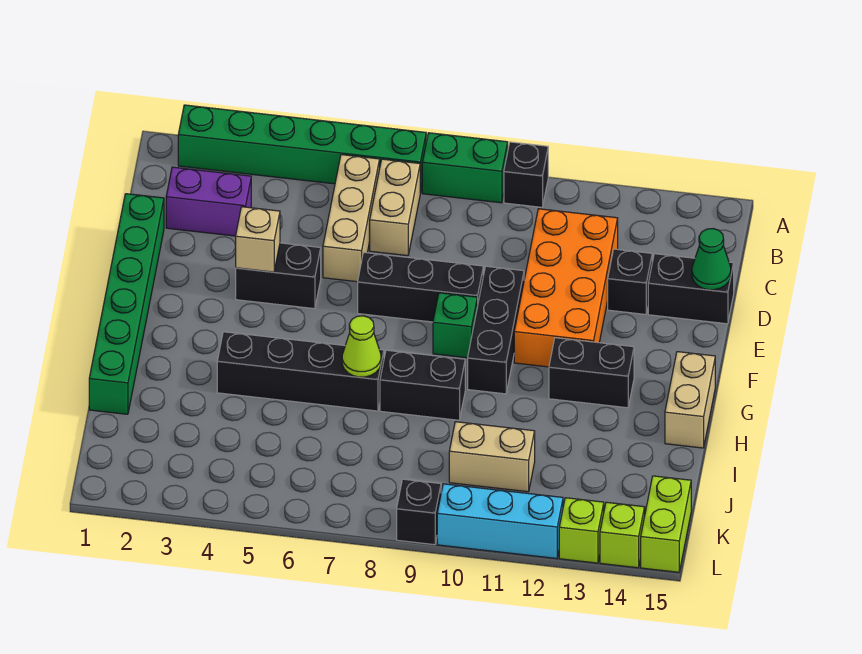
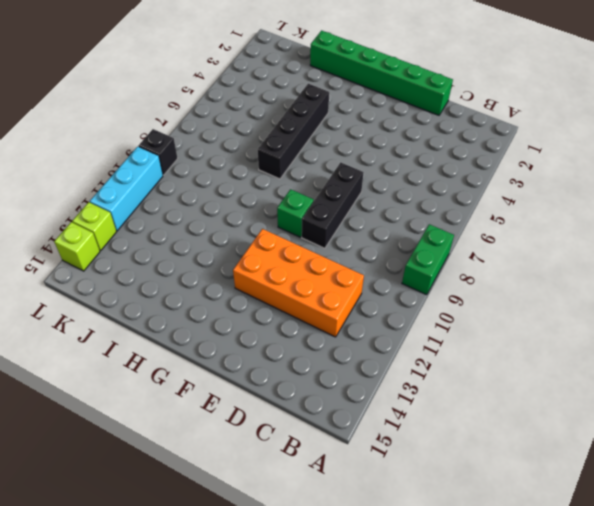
none -> green brick A2:A7 level 1
none -> black brick A10 level 1
none -> tan brick B6:D6 level 1

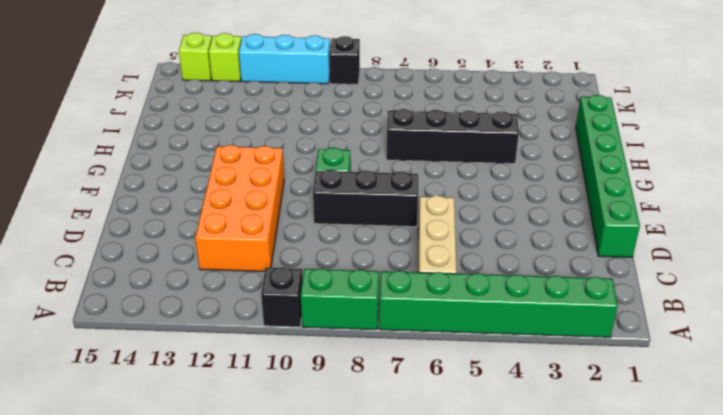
none -> tan brick B7:C7 level 1
none -> purple brick C2:C3 level 1
none -> black brick D13 level 1

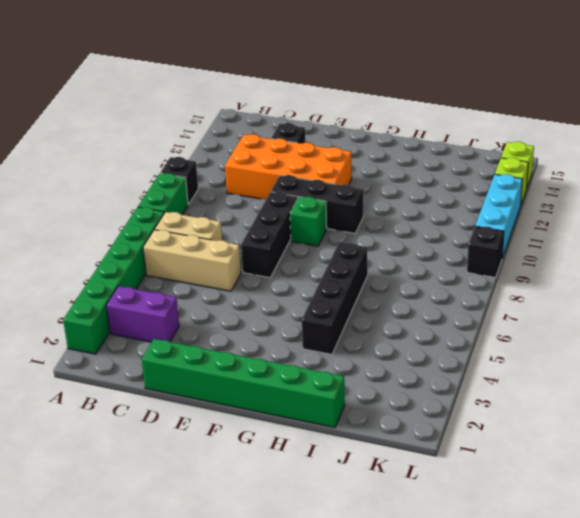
purple brick B3:C3 level 1 -> purple brick C2:C3 level 1
none -> black brick D14:D15 level 1
none -> black brick E4:E5 level 1
none -> black brick G12:G13 level 1

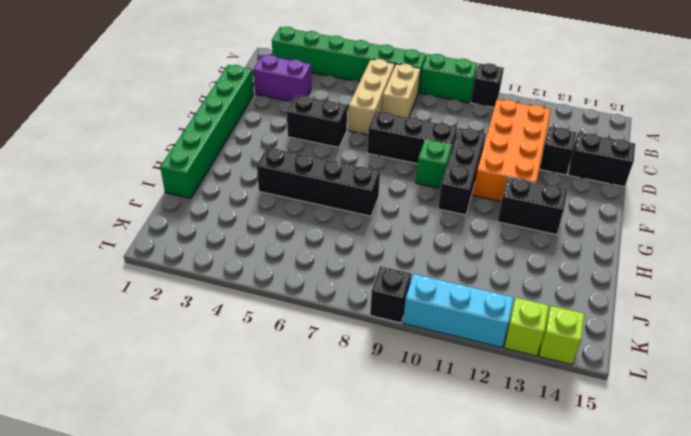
none -> tan brick G15:H15 level 1
none -> black brick H8:H9 level 1
none -> tan brick J10:J11 level 1

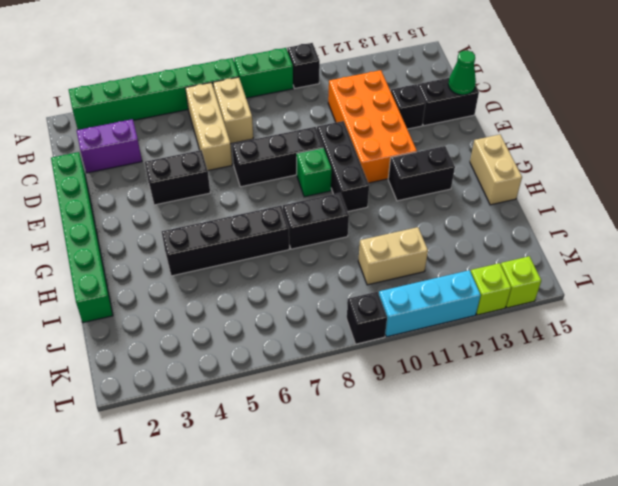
none -> lime brick K15:L15 level 1
none -> tan brick E4 level 2
none -> lime cone H7 level 2

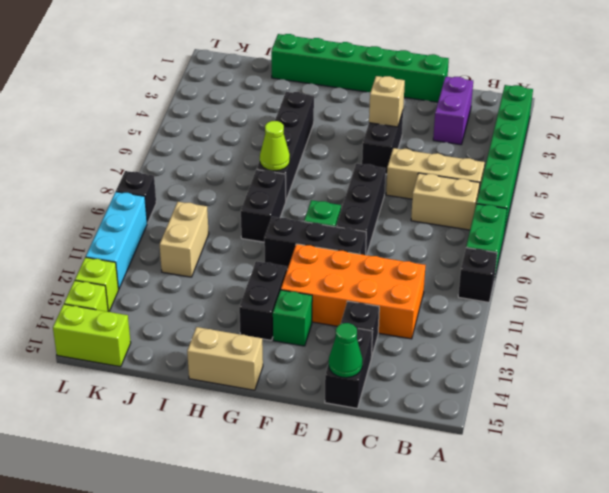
green brick F13 level 1 -> none

